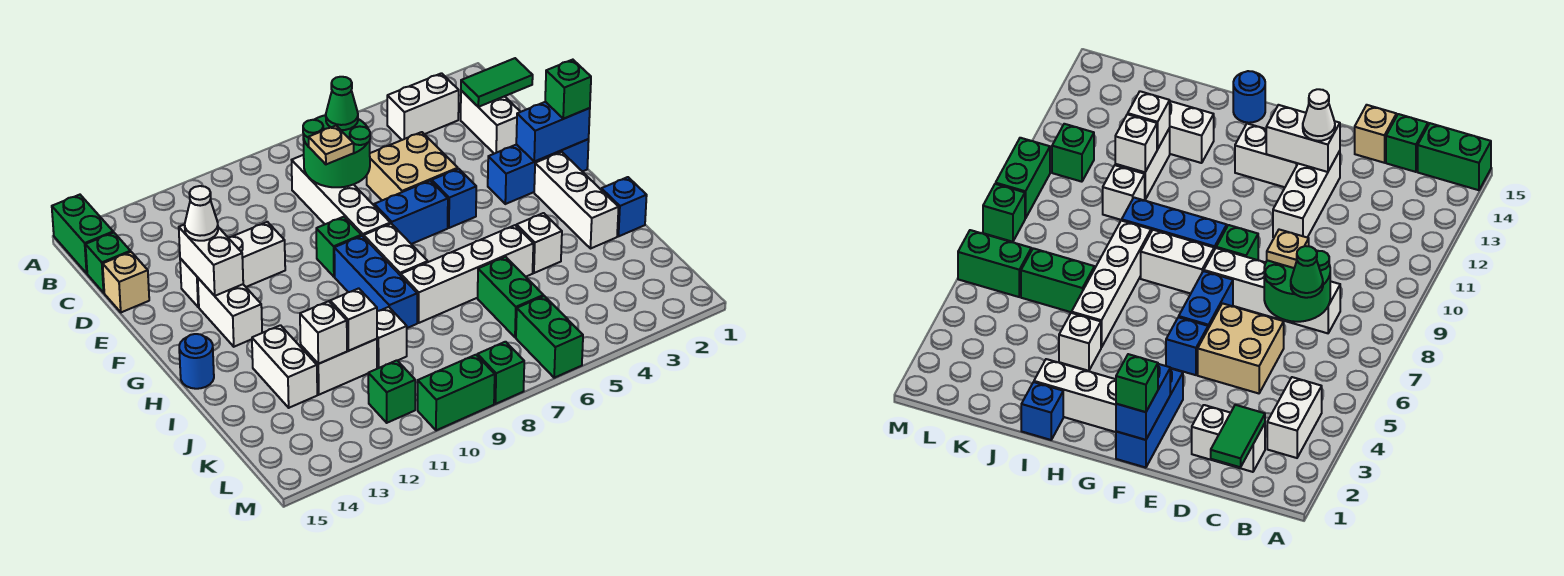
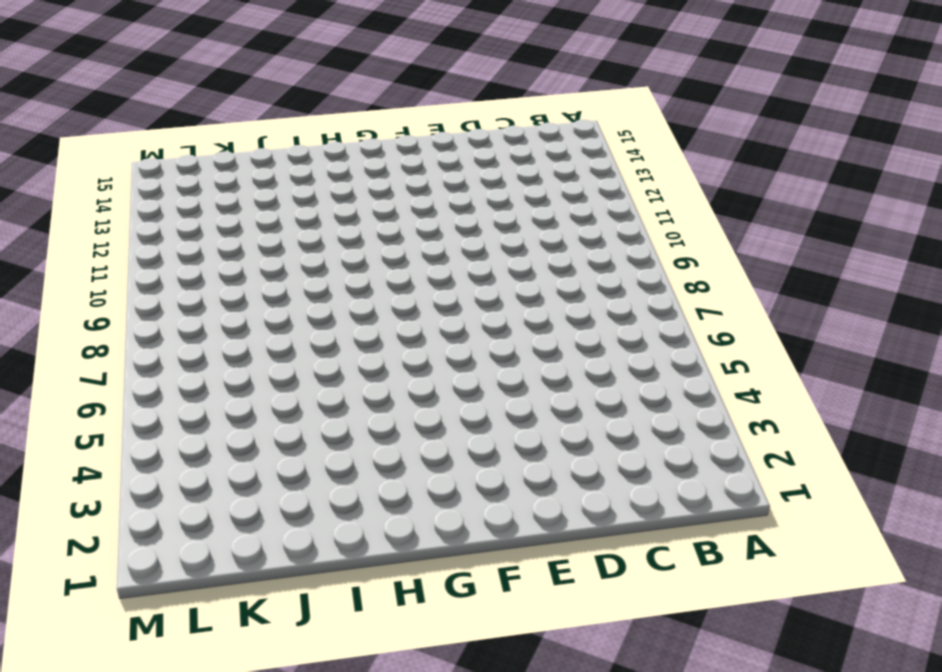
none -> green brick A15:B15 level 1
none -> white brick B3:B4 level 1
none -> white brick C2:D2 level 1
none -> white brick C8:F8 level 1

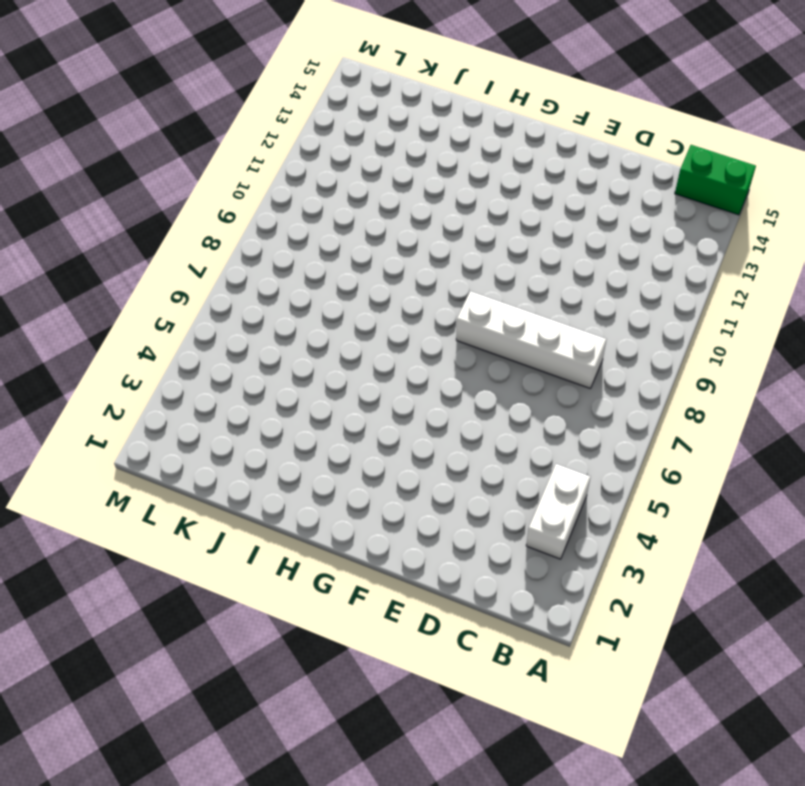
none -> white brick C2:D2 level 1
none -> green brick C15 level 1
none -> tan brick D5:E6 level 1
none -> tan brick D15 level 1

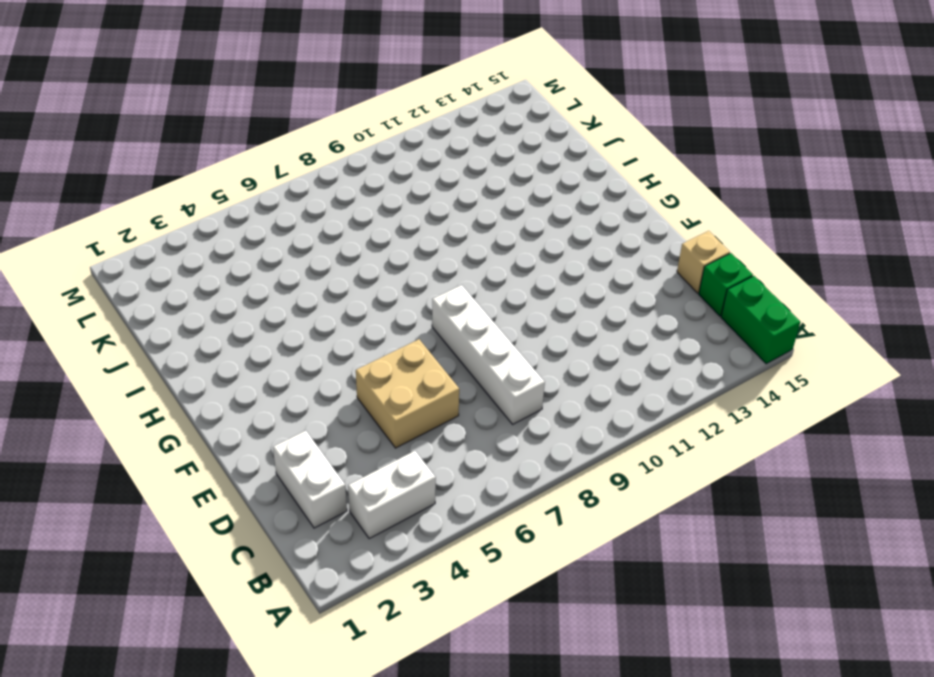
none -> white brick E11:E13 level 1
none -> blue brick F1:F3 level 1
none -> blue brick F5 level 1
none -> blue brick F6:F7 level 1

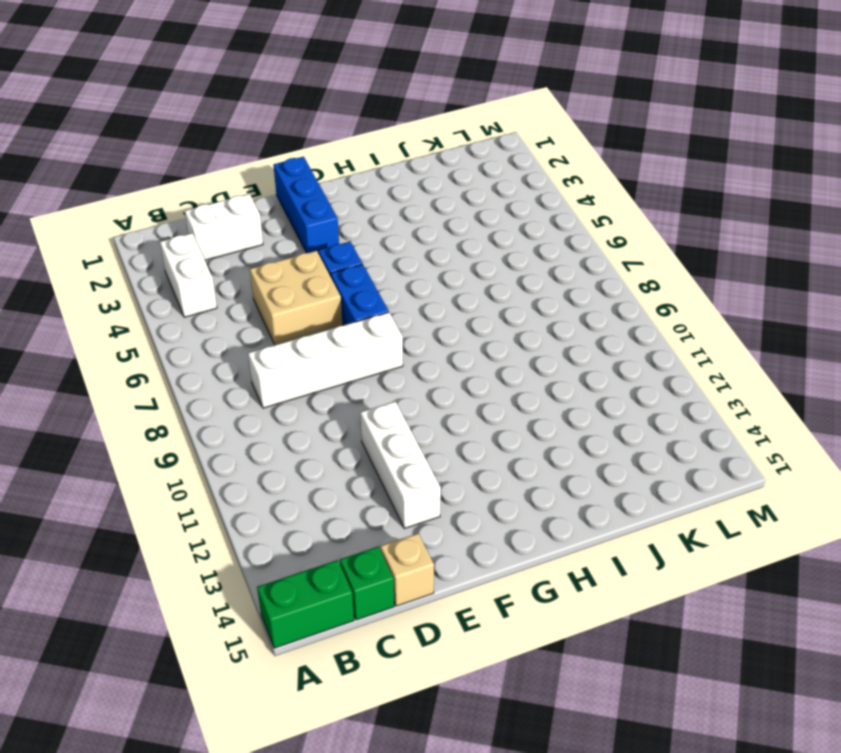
none -> green brick F9 level 1
none -> white brick F13:G13 level 1
none -> white brick G2:I2 level 1
none -> white brick G8:H8 level 1

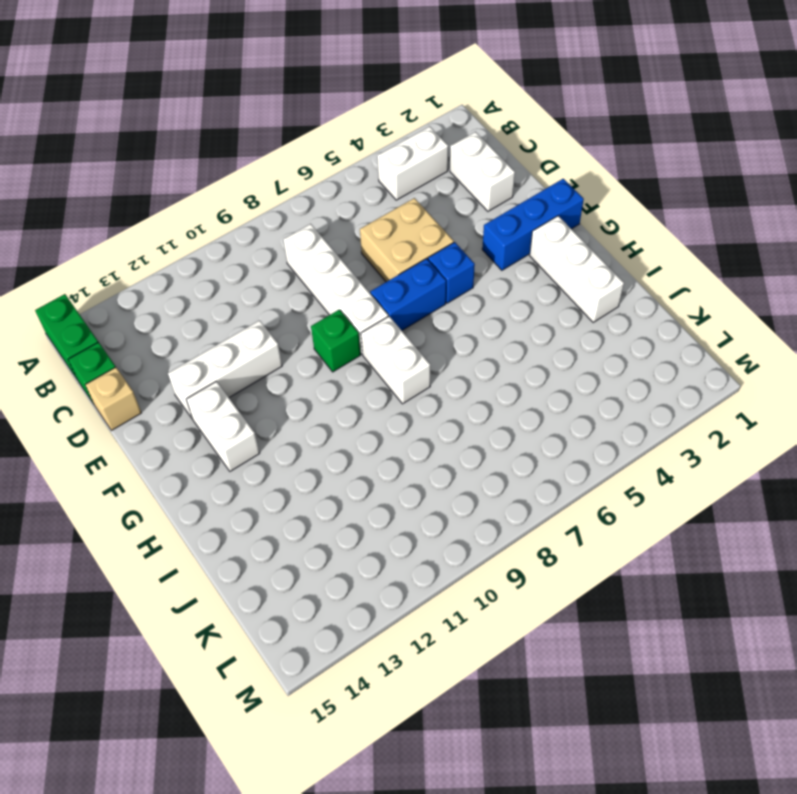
none -> blue brick G9:I9 level 1
none -> blue round brick H15 level 1
none -> blue brick I1 level 1
none -> white brick I4 level 1

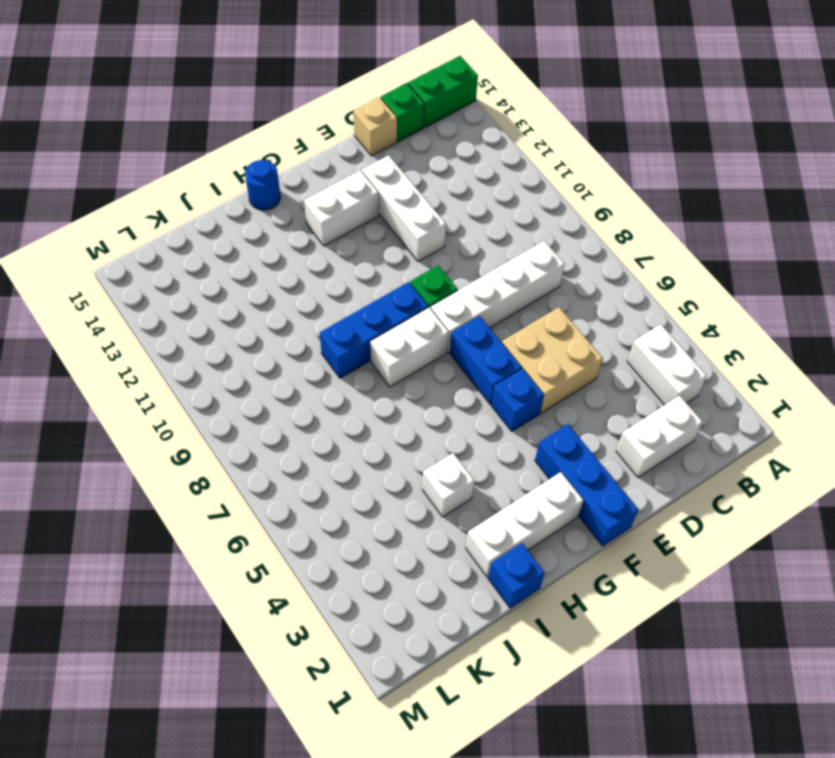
none -> white brick I5:I8 level 1
none -> white brick I13:J13 level 1
none -> green brick J6:K6 level 1
none -> white brick J10 level 1

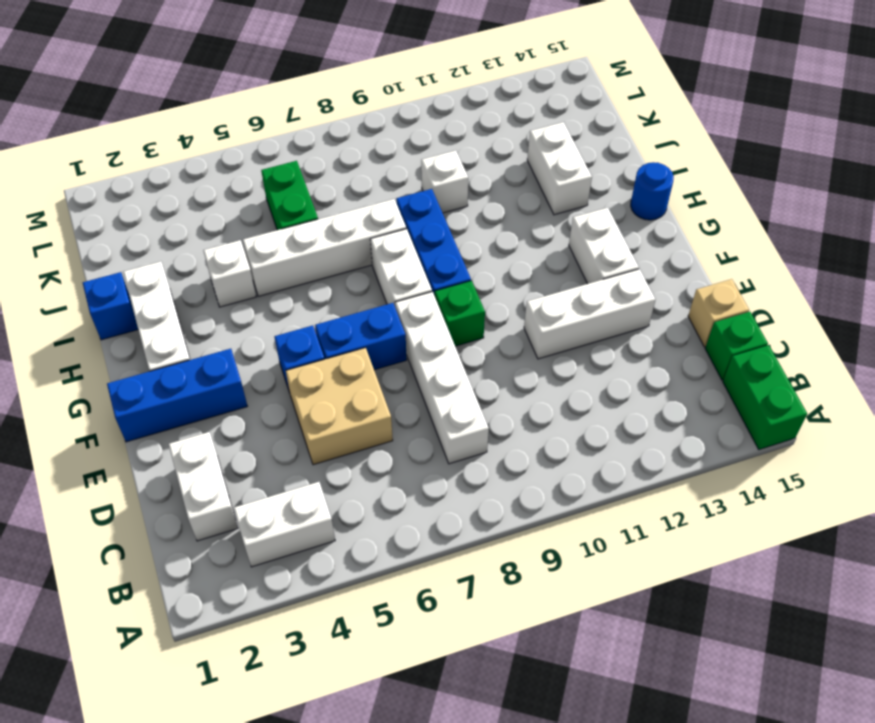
none -> white brick J11:J12 level 1
none -> green brick L6:M6 level 1
none -> green brick L11 level 1
none -> green brick M8 level 1

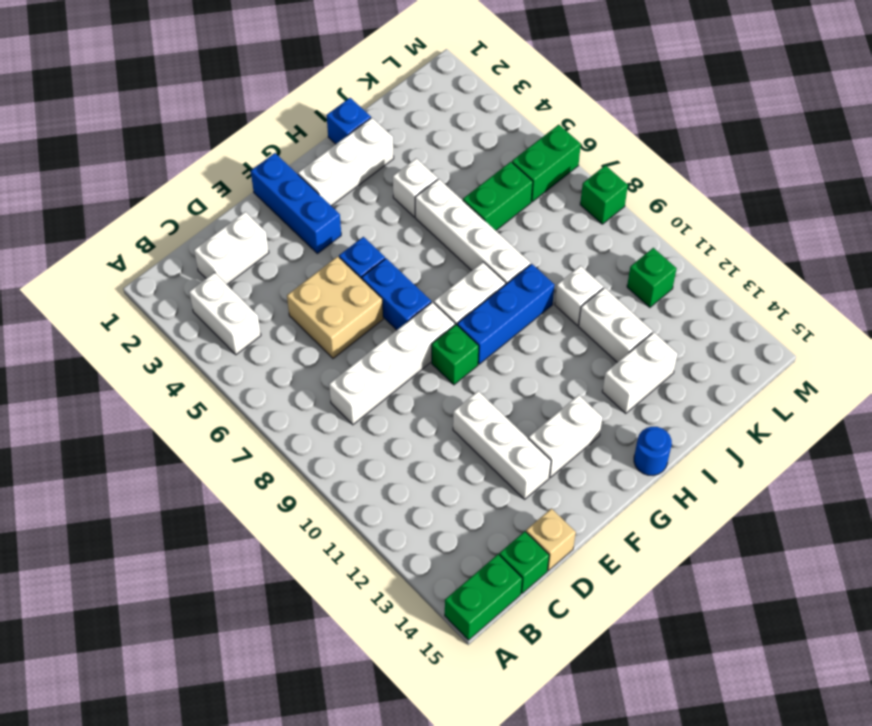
none -> green brick M9:M10 level 1
none -> green tile C1:C2 level 2
none -> green round brick C7:D8 level 2
none -> white brick E13:F13 level 2

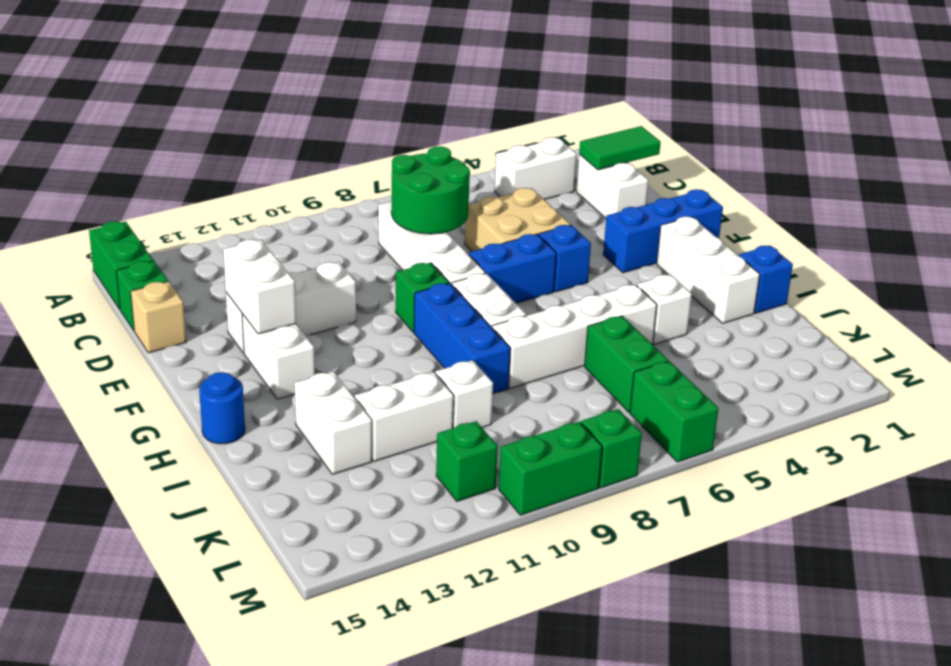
none -> blue brick F1:F2 level 2
none -> white brick J11 level 2
none -> white brick J12 level 2
none -> green cone C7 level 3

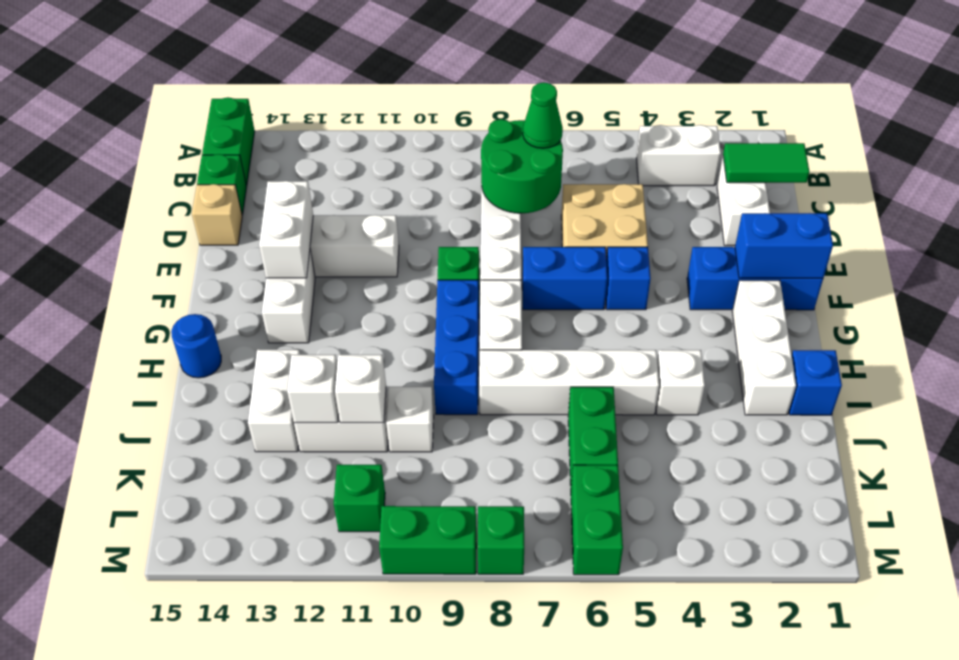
none -> tan plate D8 level 3
none -> white cone E13 level 3
none -> green brick F1 level 3

